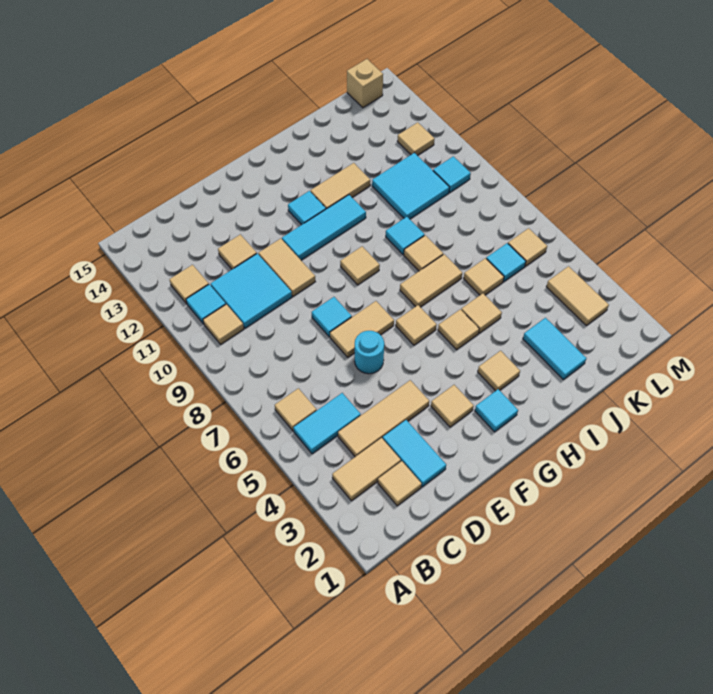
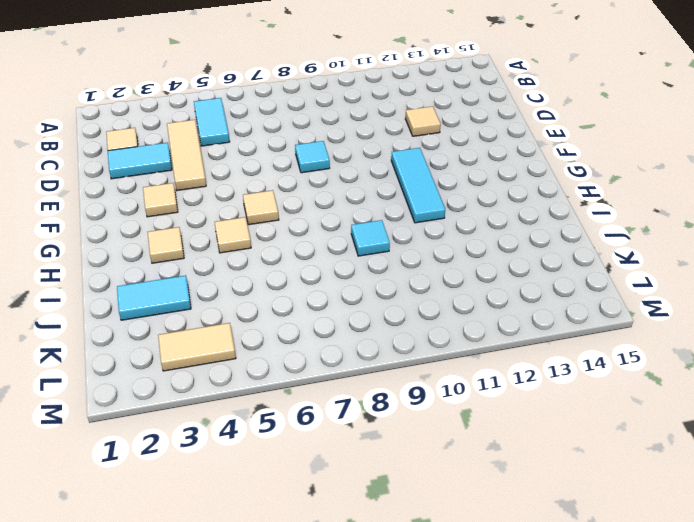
none -> tan tile B3:C3 level 1
none -> tan tile B6 level 1
none -> tan tile B10 level 1
none -> cyan tile B11 level 1

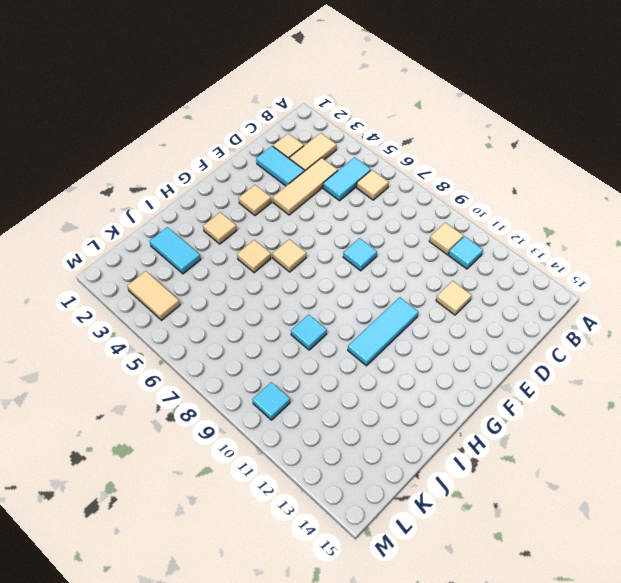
none -> tan tile B12 level 1
none -> cyan tile C10:D11 level 1
none -> cyan round brick E6 level 1
none -> tan tile E7:F7 level 1

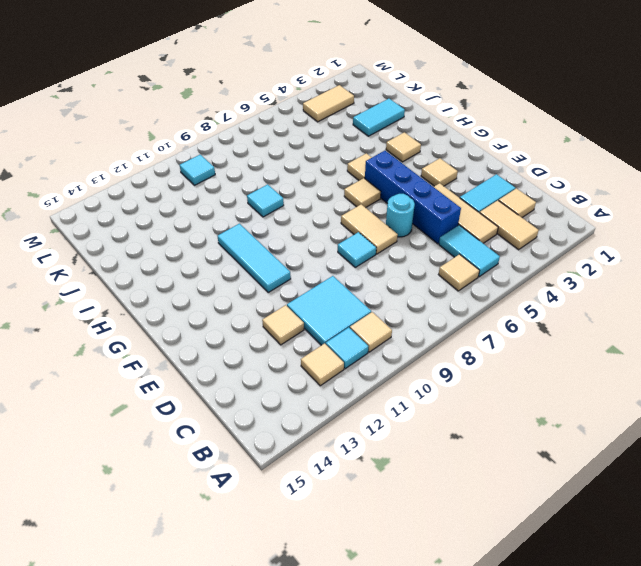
blue brick D5:G5 level 1 -> none
none -> tan tile E10:E11 level 1
none -> cyan tile G2 level 1
none -> tan tile G9 level 1
none -> cyan tile G12 level 1

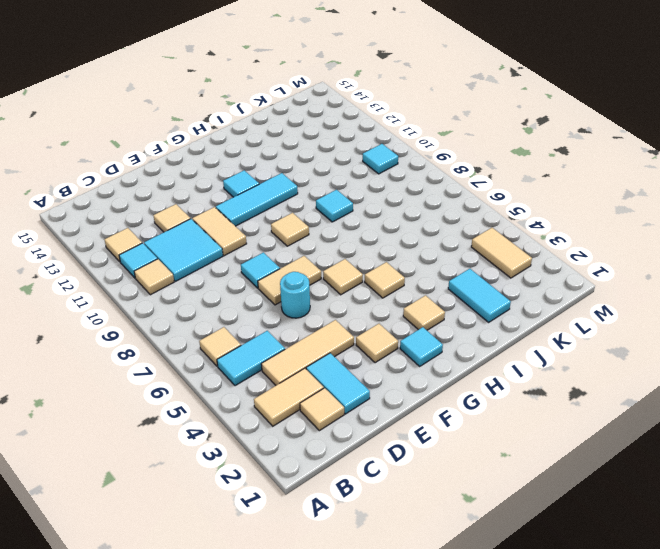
none -> tan tile H7:I7 level 1
none -> tan tile H12:I12 level 1
none -> tan tile I5 level 1
none -> tan tile I8 level 1

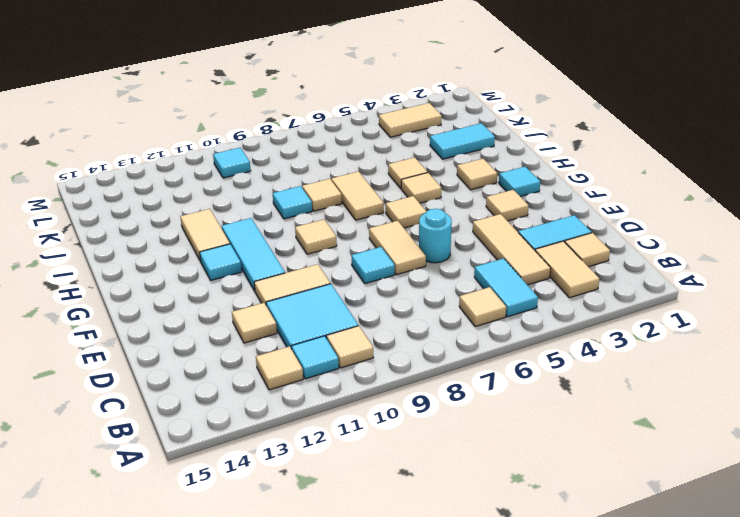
none -> tan tile J6 level 1
none -> cyan tile J10:K11 level 1
none -> cyan tile K6 level 1
none -> tan tile L6 level 1

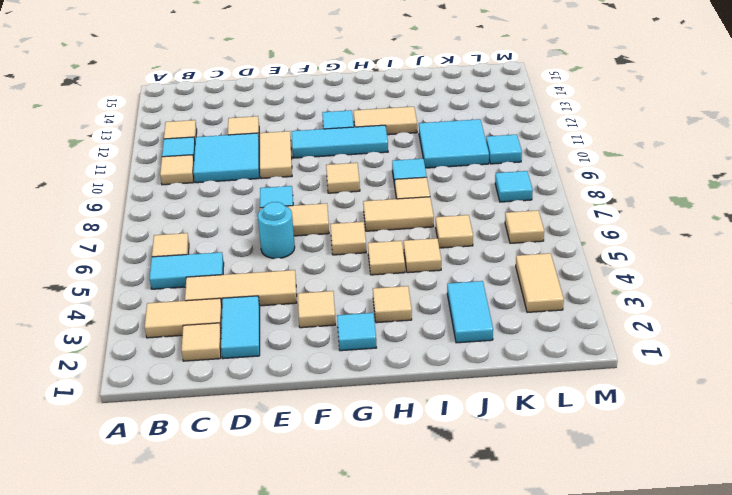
cyan tile L8 level 1 -> cyan tile K6 level 1
none -> tan tile L12 level 1
none -> tan brick L15 level 1

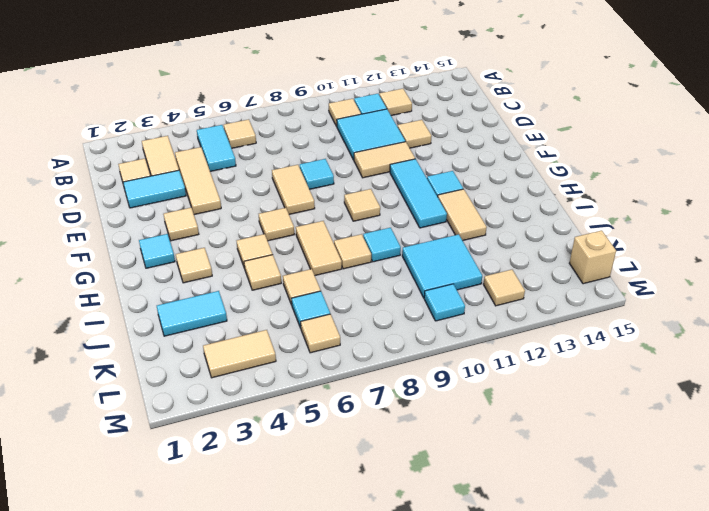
none -> cyan round brick E6 level 1

